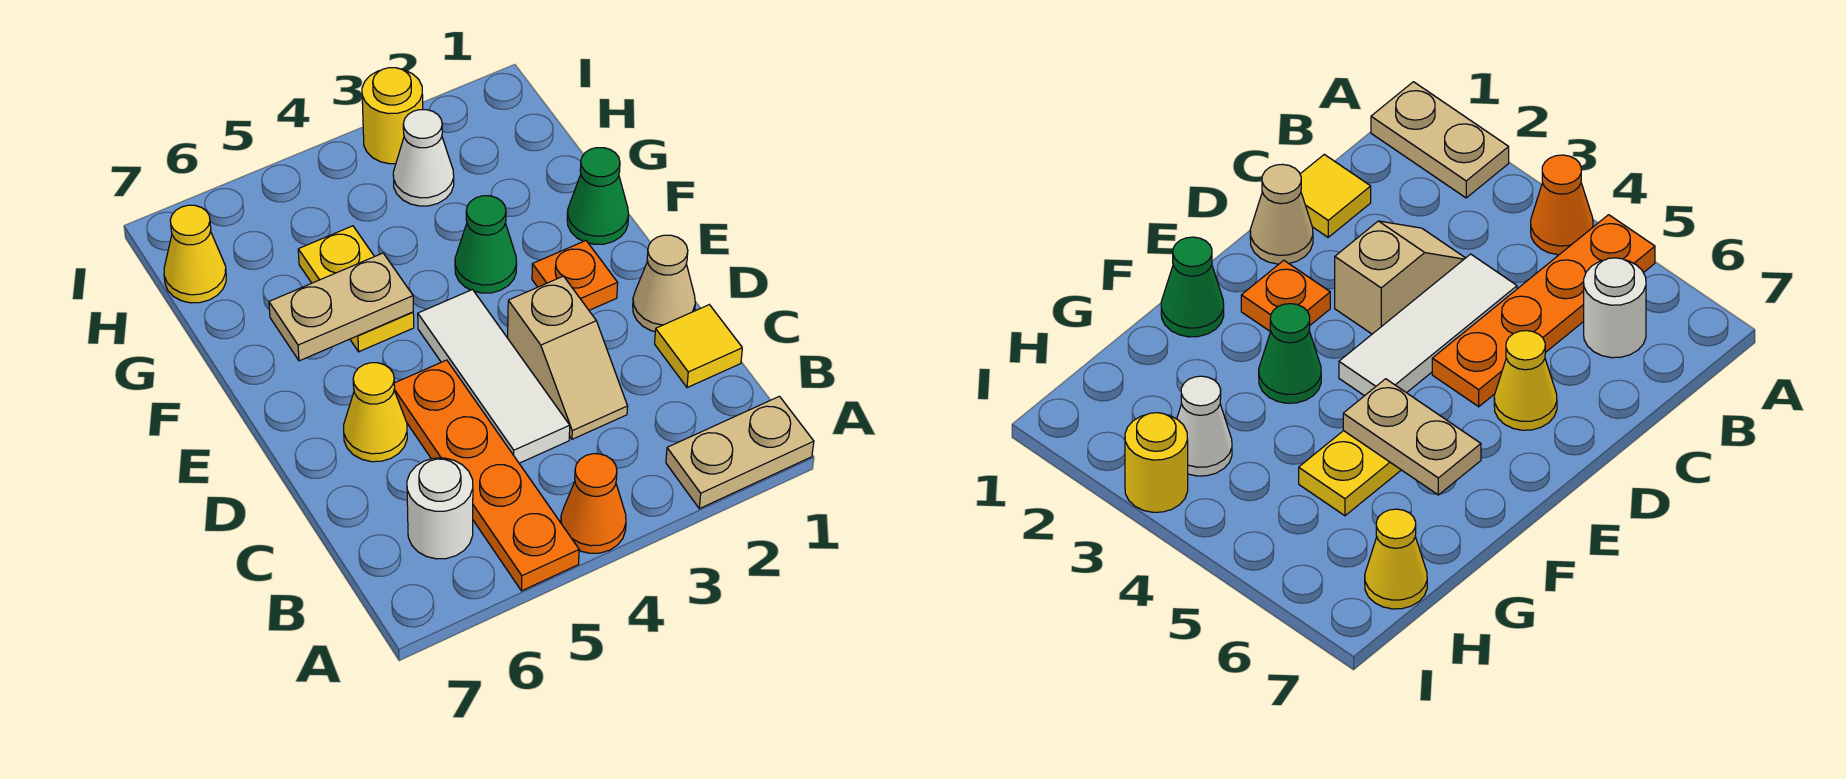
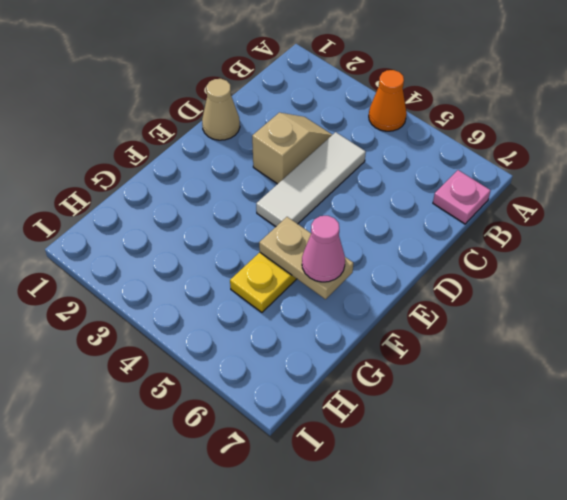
pink plate B7 level 1 -> none
pink cone F6 level 3 -> none
none -> tan plate A1:A2 level 1
none -> orange plate A5:D5 level 1
none -> white round brick B6 level 1

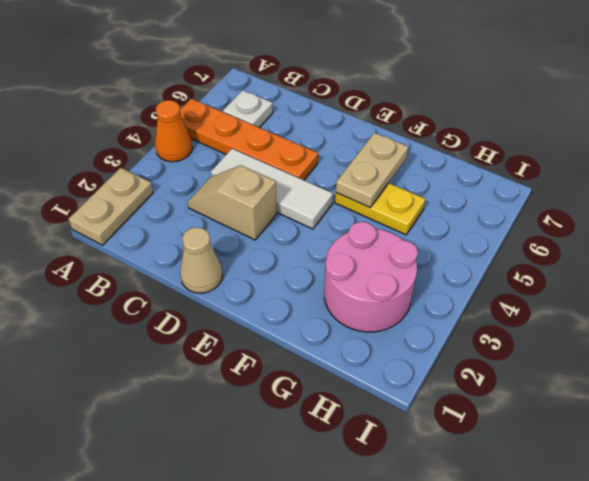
white plate B6 level 1 -> white round brick B6 level 1
pink round brick G2:H3 level 1 -> white cone H3 level 1
none -> yellow tile C1 level 1
none -> yellow cone D6 level 1
none -> orange plate E2 level 1

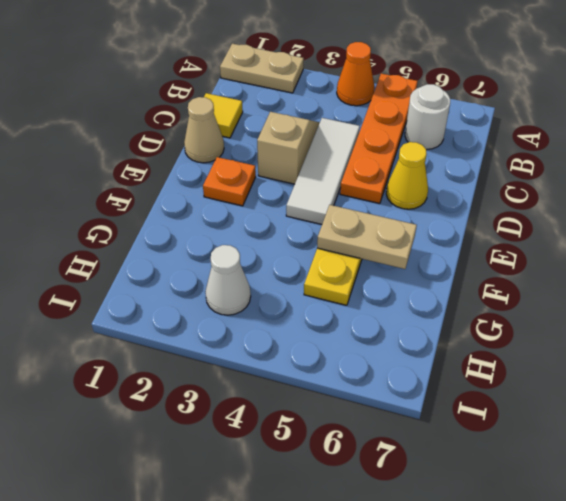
none -> green cone F1 level 1
none -> green cone F3 level 1
none -> yellow cone H7 level 1

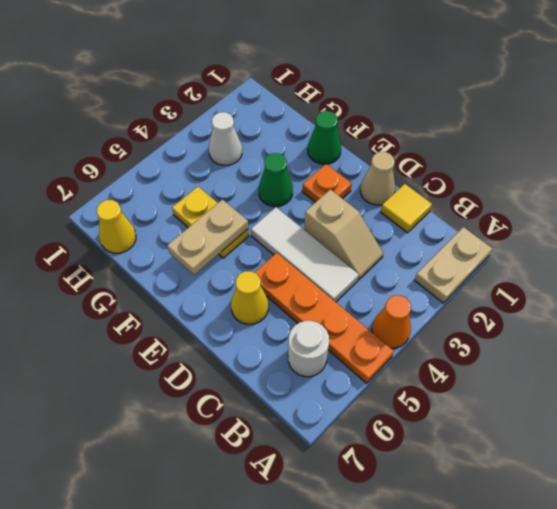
none -> yellow round brick I3 level 1

